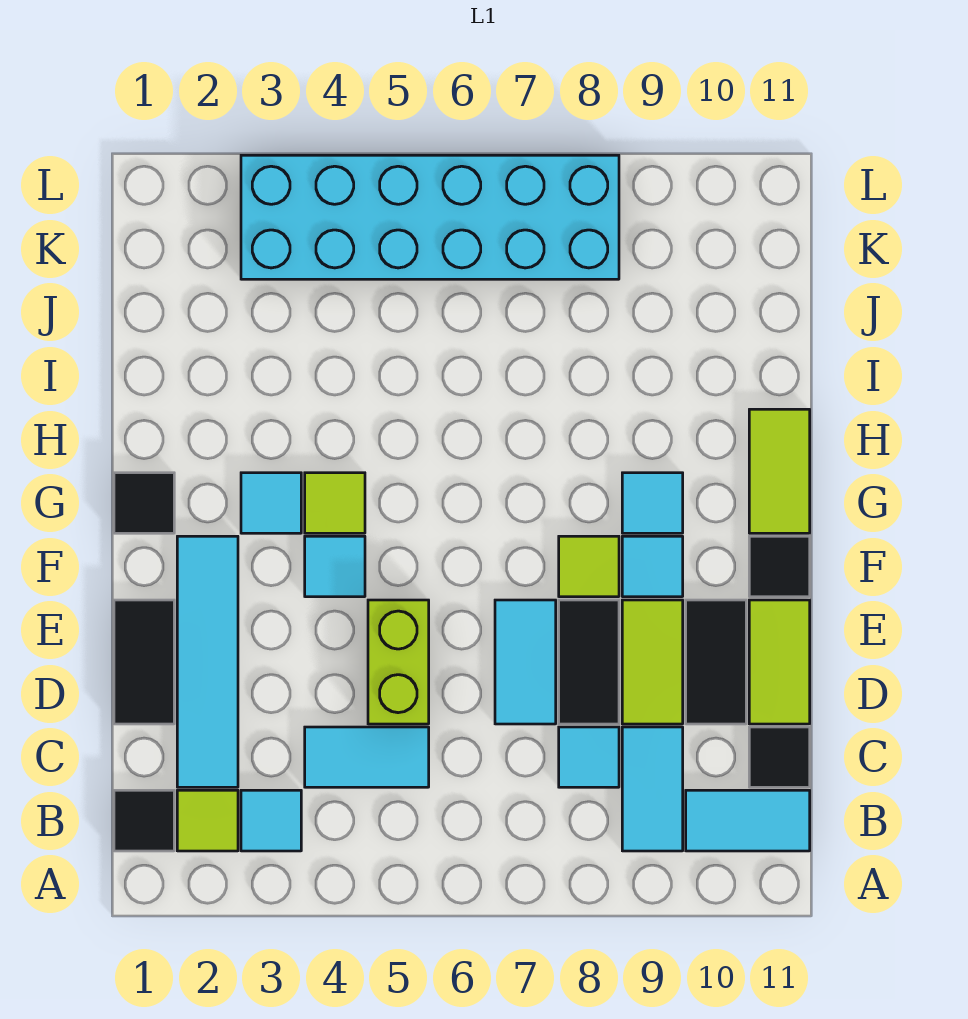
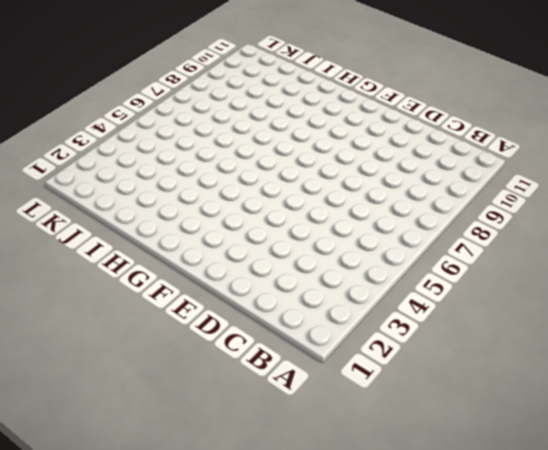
none -> black tile B1 level 1
none -> lime tile B2 level 1
none -> cyan tile B3 level 1

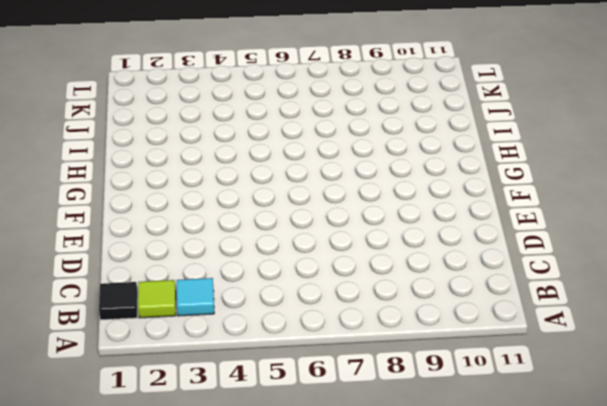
none -> cyan tile B9:C9 level 1
none -> cyan tile B10:B11 level 1
none -> cyan tile C2:F2 level 1

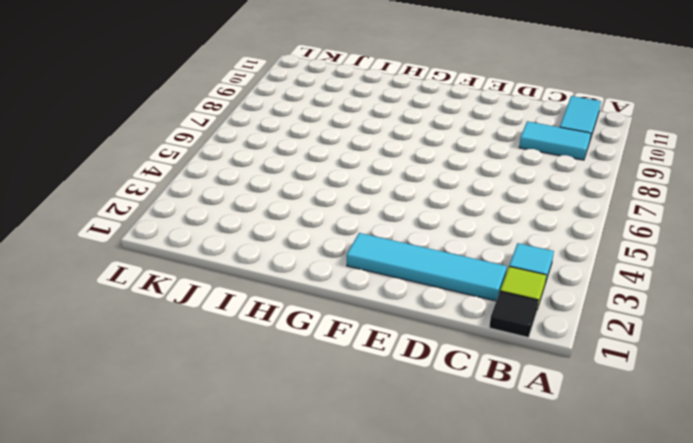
none -> cyan tile C4:C5 level 1
none -> cyan tile C8 level 1
none -> black tile C11 level 1

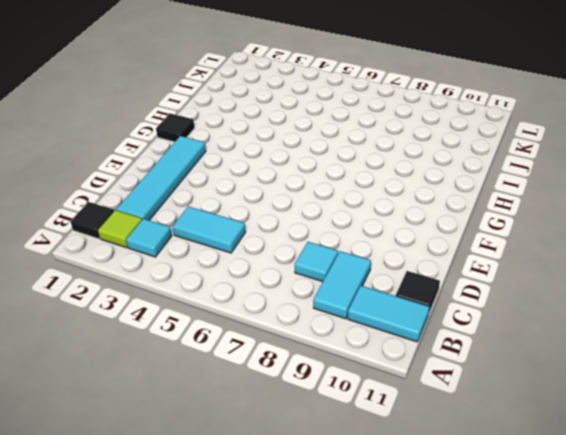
none -> black tile D1:E1 level 1
none -> lime brick D5:E5 level 1
none -> cyan tile D7:E7 level 1

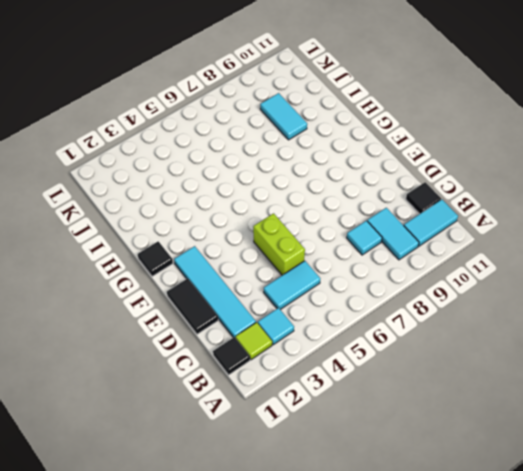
cyan tile I9:J9 level 1 -> cyan tile D7:E7 level 1
none -> black tile D8:E8 level 1
none -> lime tile D9:E9 level 1
none -> black tile D10:E10 level 1

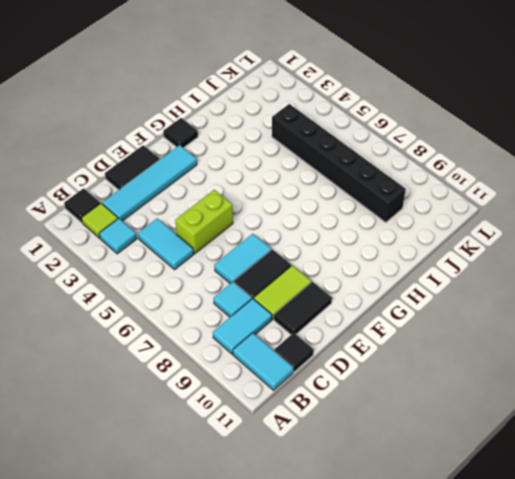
black brick J4:J9 level 1 -> none
none -> lime tile D11:E11 level 1
none -> cyan tile F4 level 1
none -> lime tile F8 level 1

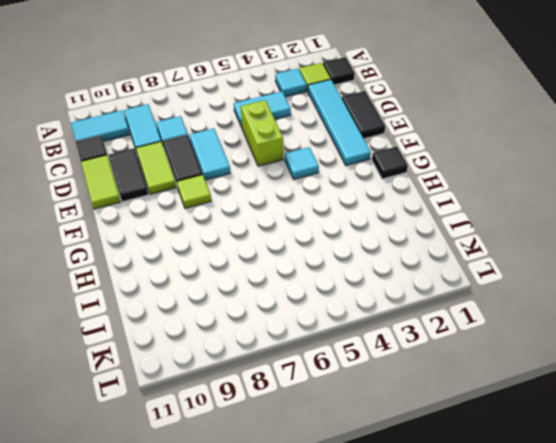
none -> cyan tile F9 level 1
none -> black tile F11 level 1
none -> cyan tile G3 level 1

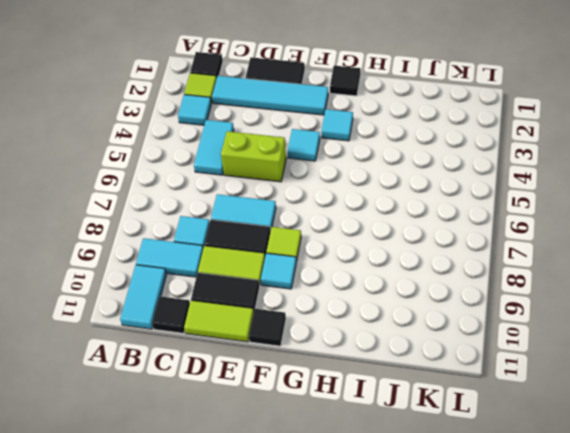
none -> lime tile G4 level 1
none -> cyan tile G9 level 1
none -> lime tile G11:H11 level 1

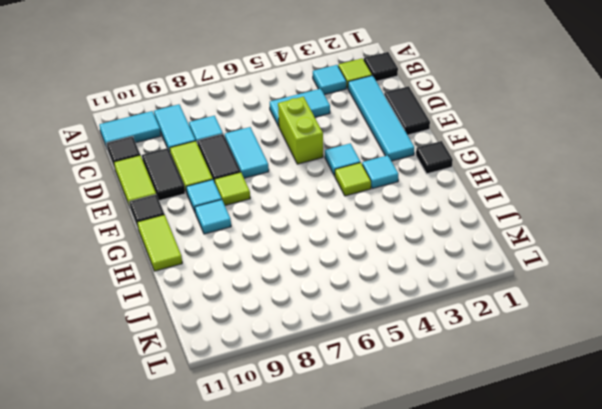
none -> cyan brick K3:L8 level 1

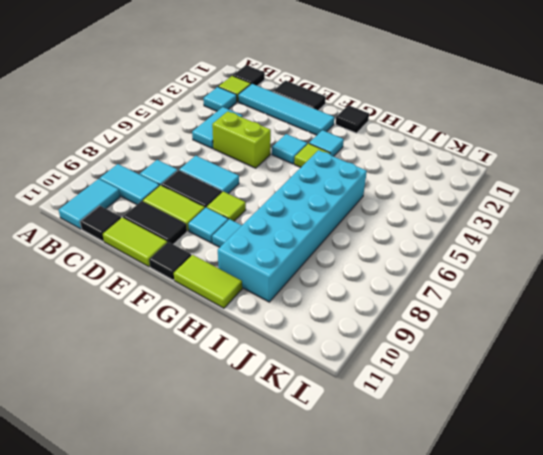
cyan brick H5:I10 level 1 -> cyan brick K3:L8 level 1

